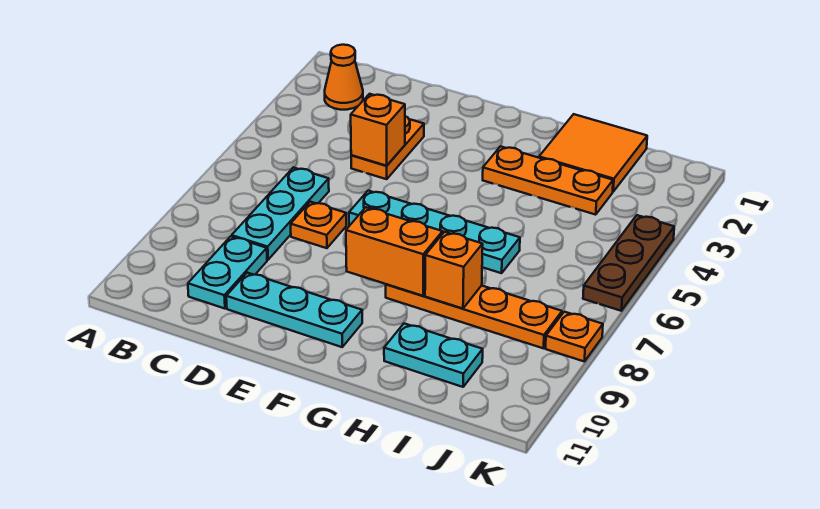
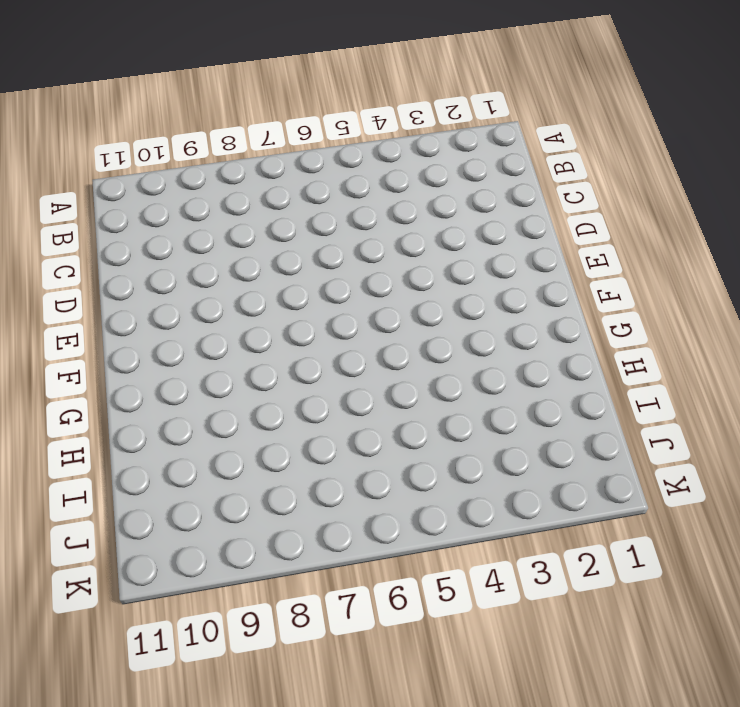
none -> orange cone B2 level 1
none -> cyan plate C6:C8 level 1
none -> cyan plate C9:C10 level 1

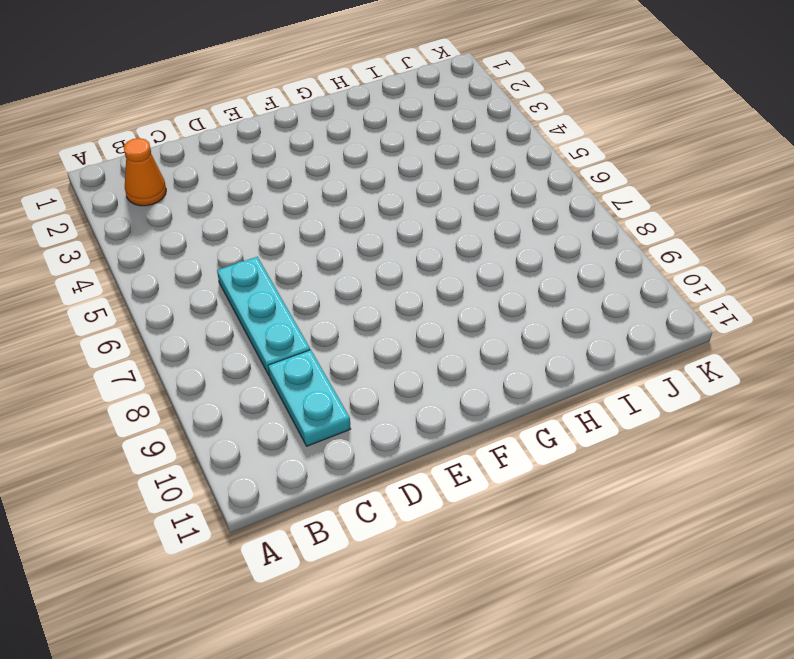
none -> orange plate D3:D4 level 1
none -> orange plate D7 level 1
none -> cyan plate D10:F10 level 1

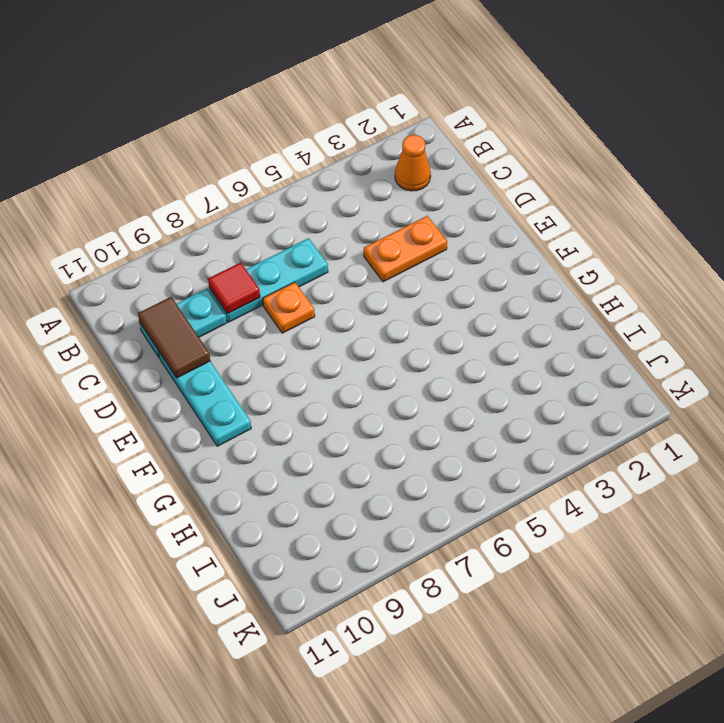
red tile C8 level 2 -> none
brown tile C10:D10 level 2 -> none
none -> cyan plate E6:H6 level 1
none -> orange plate G3:I3 level 1
none -> orange plate G8:J8 level 1

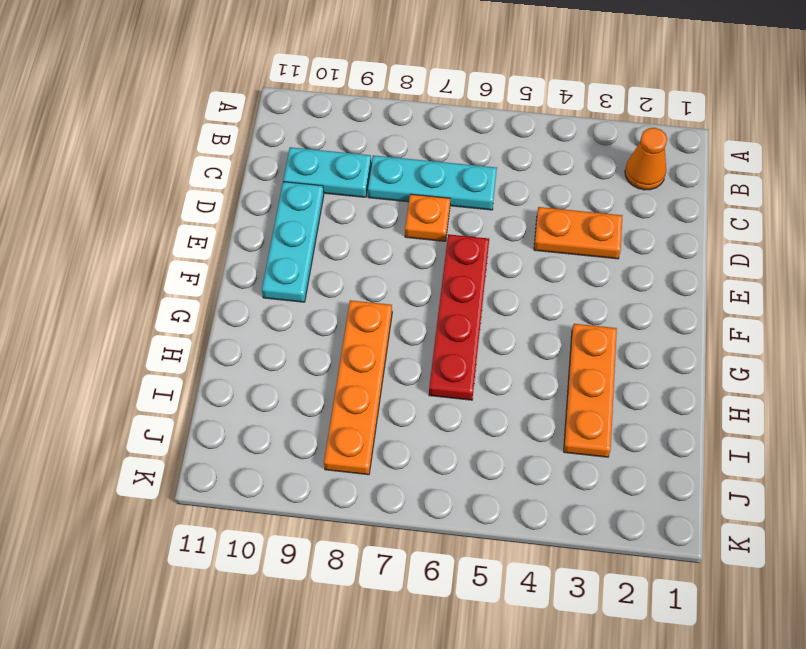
red plate E6:H6 level 1 -> cyan plate E6:H6 level 1
none -> orange tile H1:I2 level 1
none -> cyan plate H10:I10 level 1
none -> brown plate K4:K6 level 1

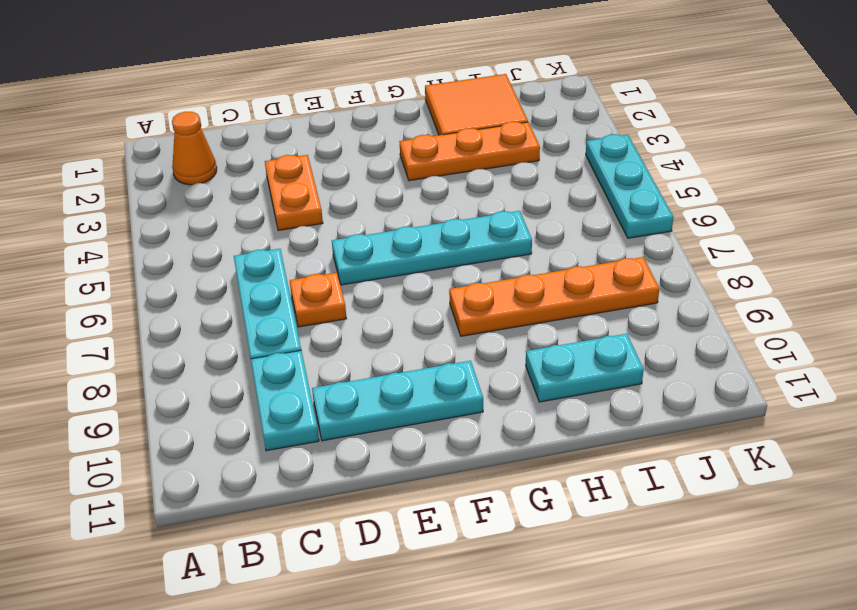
cyan plate K4:K6 level 1 -> brown plate K4:K6 level 1
none -> orange plate K8 level 1
none -> orange brick D4 level 2
none -> orange brick F8:G8 level 2

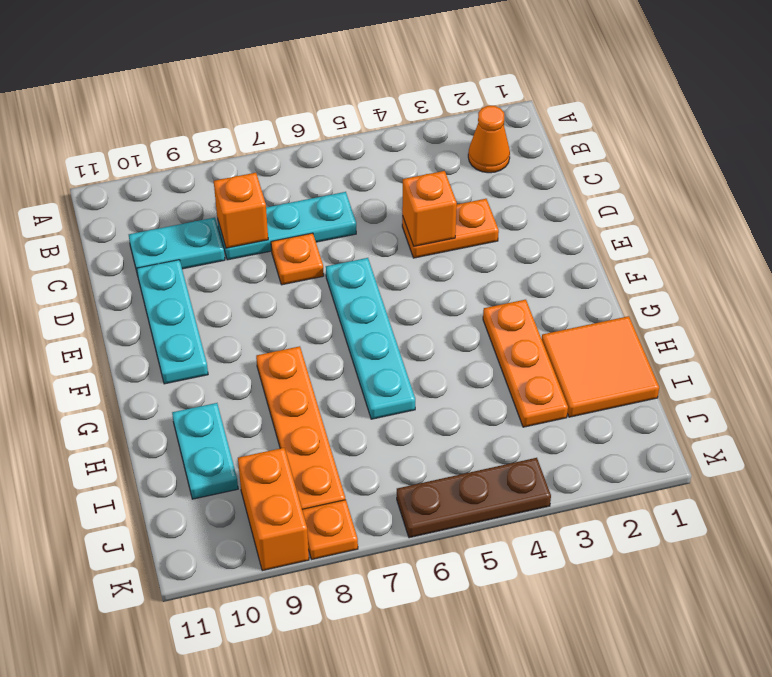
orange brick C8 level 2 -> orange brick H8 level 2
orange brick J9:K9 level 1 -> orange brick F8:G8 level 2

